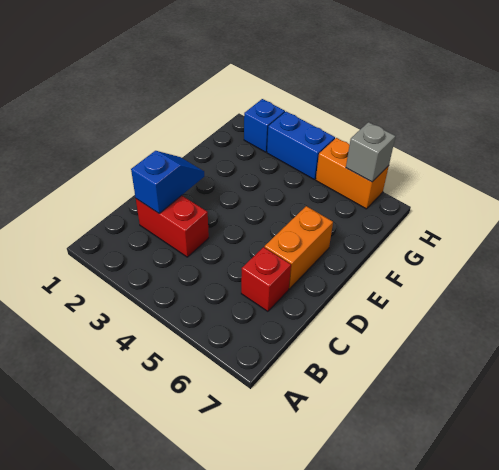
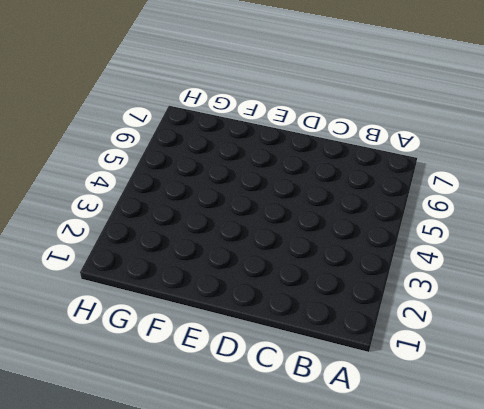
none -> red brick C2:C3 level 1
none -> red brick C6 level 1

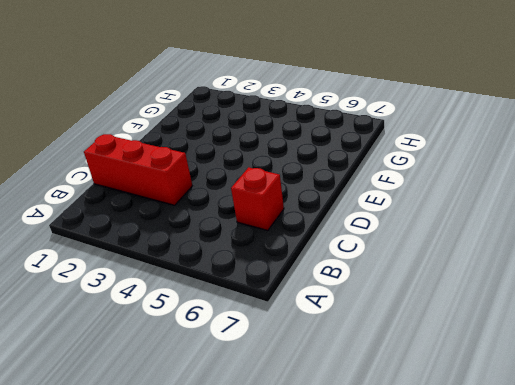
red brick C1:C3 level 1 -> red brick C2:C3 level 1
none -> orange brick D6:E6 level 1
none -> blue brick H2 level 1

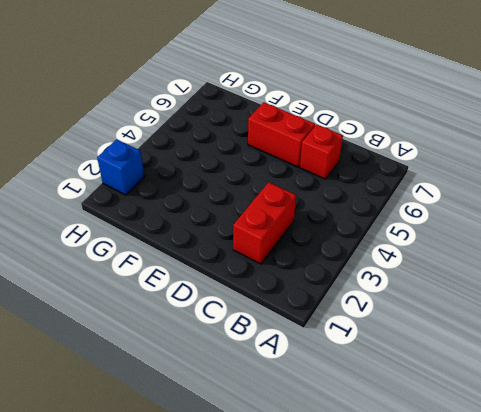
red brick D6:E6 level 1 -> orange brick D6:E6 level 1
none -> blue brick H3:H4 level 1
none -> orange brick H5:H6 level 1

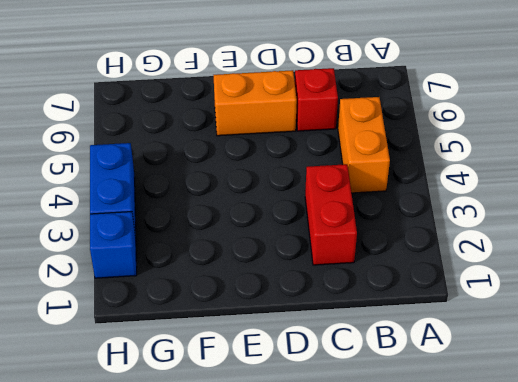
orange brick B4:B5 level 1 -> orange brick H5:H6 level 1
none -> blue slope C2:D2 level 2 top C
none -> grey brick H6 level 2

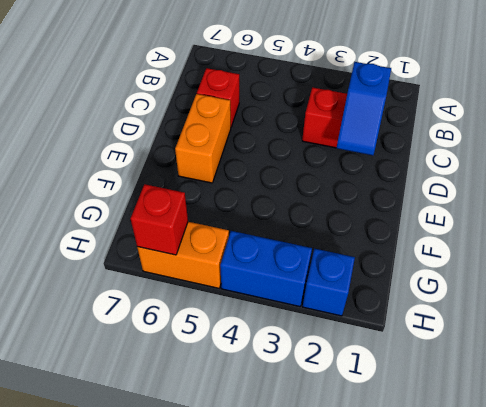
red brick H6 level 2 -> grey brick H6 level 2

